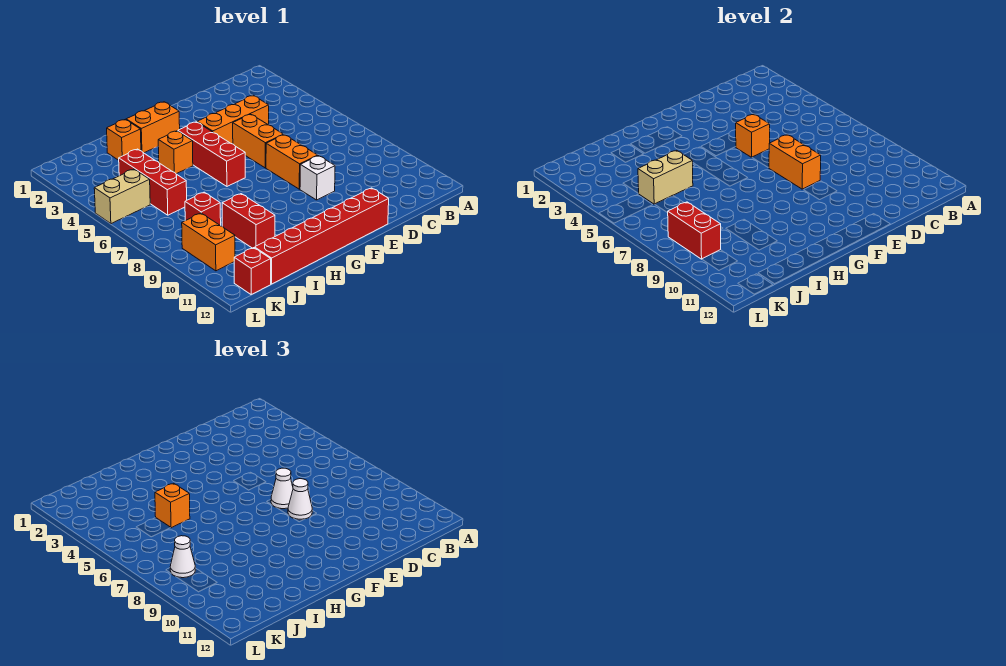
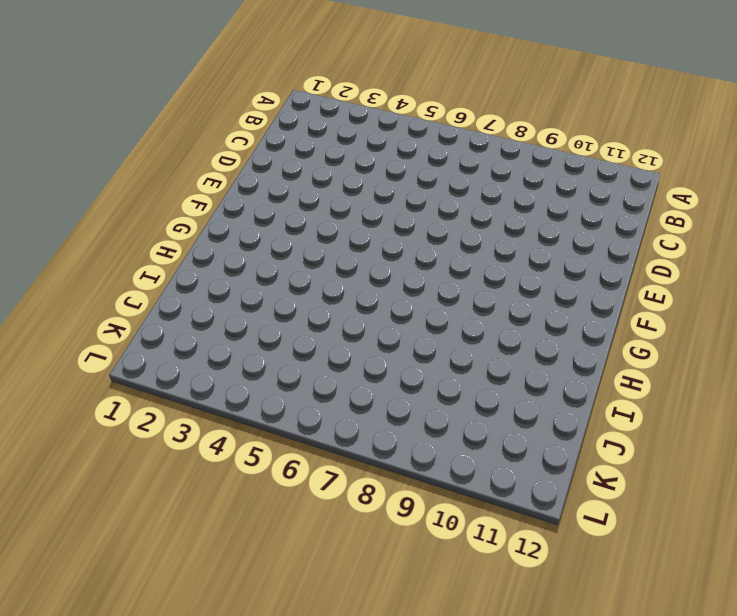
none -> orange brick D4:F4 level 1
none -> orange brick E5:E6 level 1
none -> orange brick E7:E8 level 1

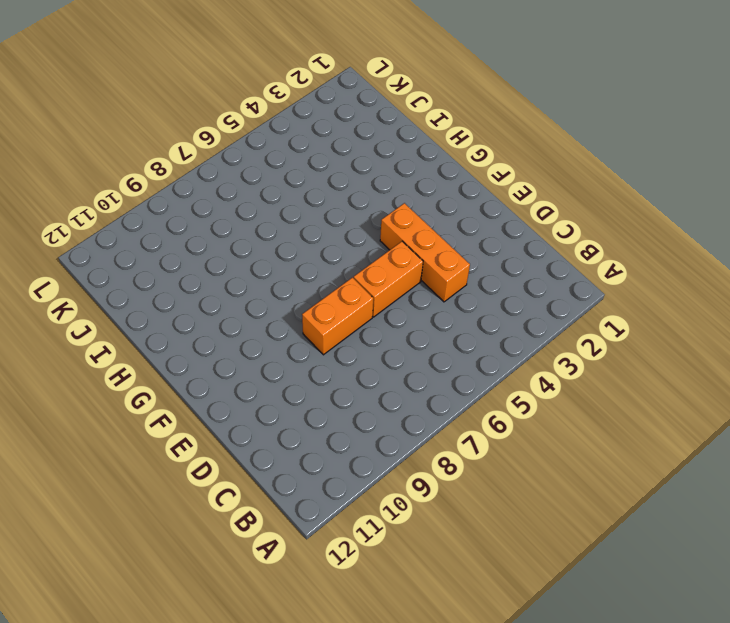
none -> white brick E9 level 1
none -> red brick E12:J12 level 1
none -> orange brick G2:H2 level 1

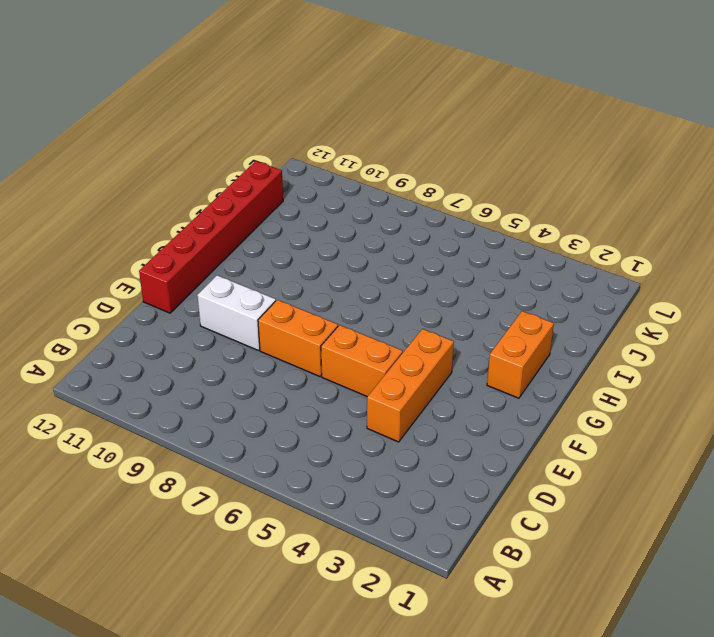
white brick E9:E10 level 1 -> white brick E9 level 1
none -> red brick G4:G6 level 1
none -> orange brick H4 level 1
none -> orange brick I2 level 1

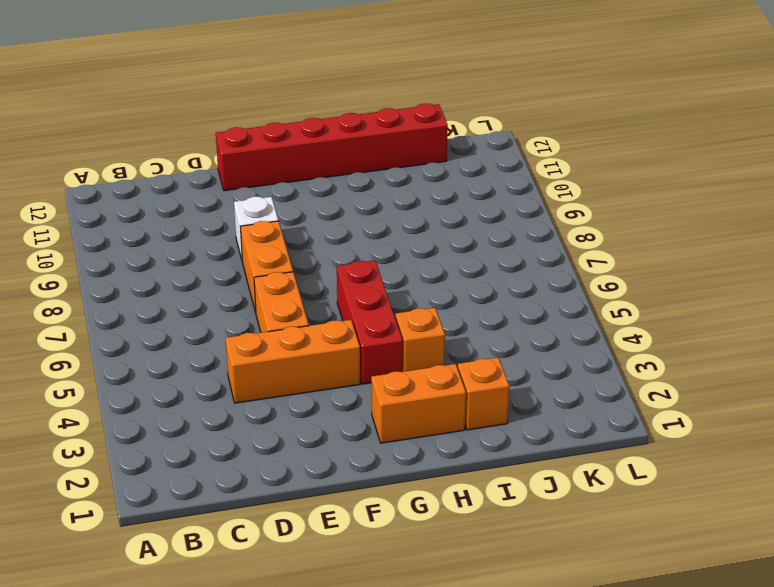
none -> red brick I9:I10 level 1
none -> red brick J4:J6 level 1
none -> red brick J8 level 1

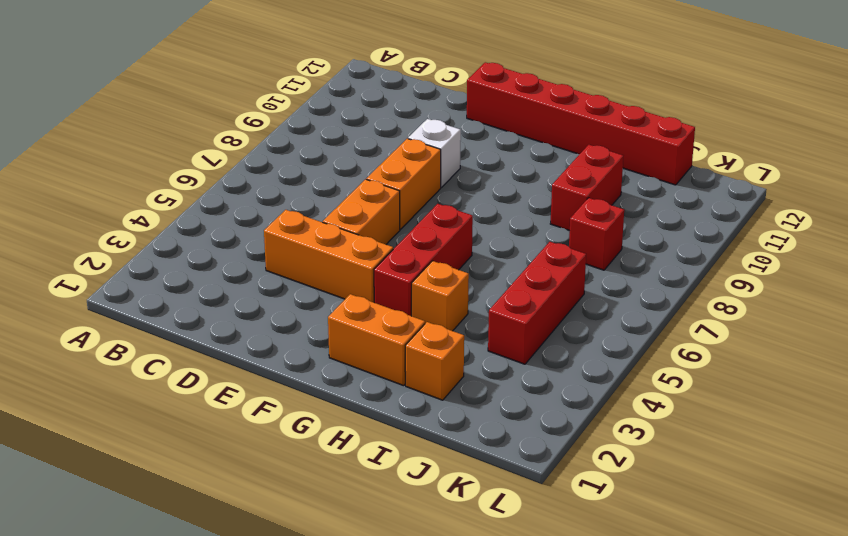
none -> tan brick K5:L5 level 1
none -> orange brick K9:K10 level 1
none -> red brick K12 level 1

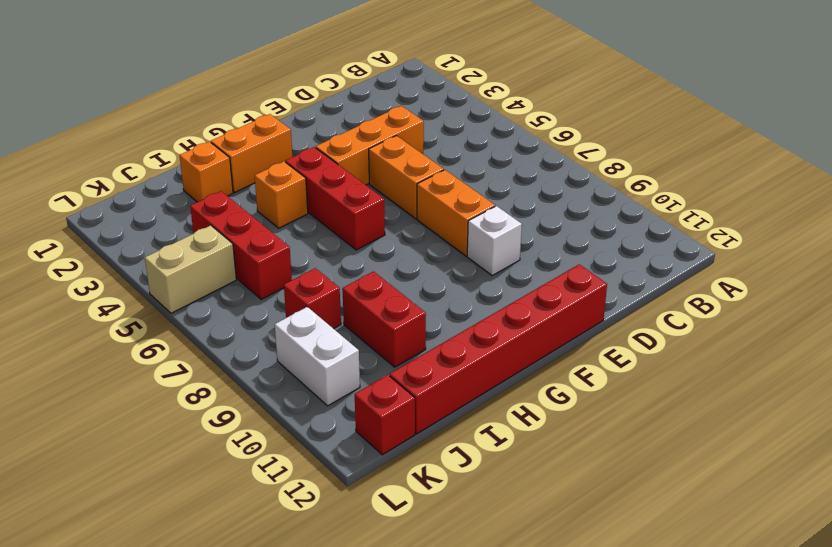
white brick K9:K10 level 1 -> orange brick K9:K10 level 1
none -> orange brick E5 level 2
none -> orange brick E7:E8 level 2
none -> tan brick I5:J5 level 2

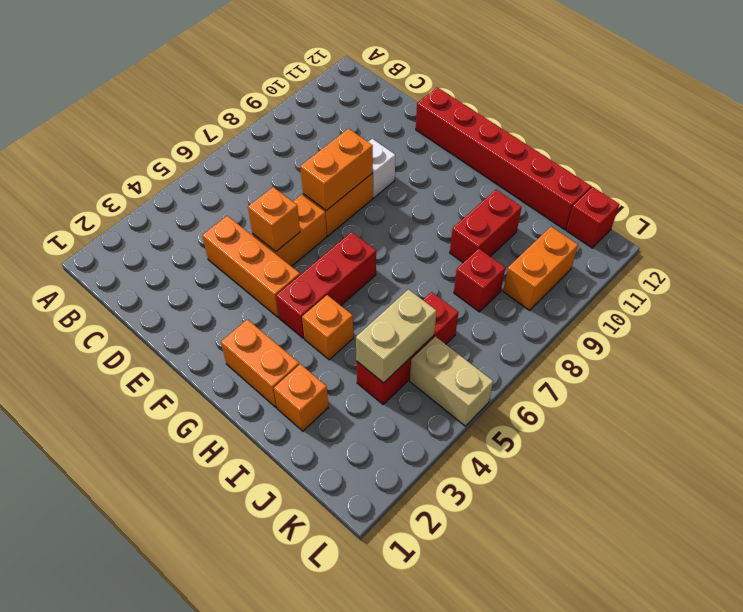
tan brick J4:J5 level 2 -> tan brick I5:J5 level 2
none -> red brick K8:K9 level 2
none -> white cone E7 level 3
none -> white cone E8 level 3

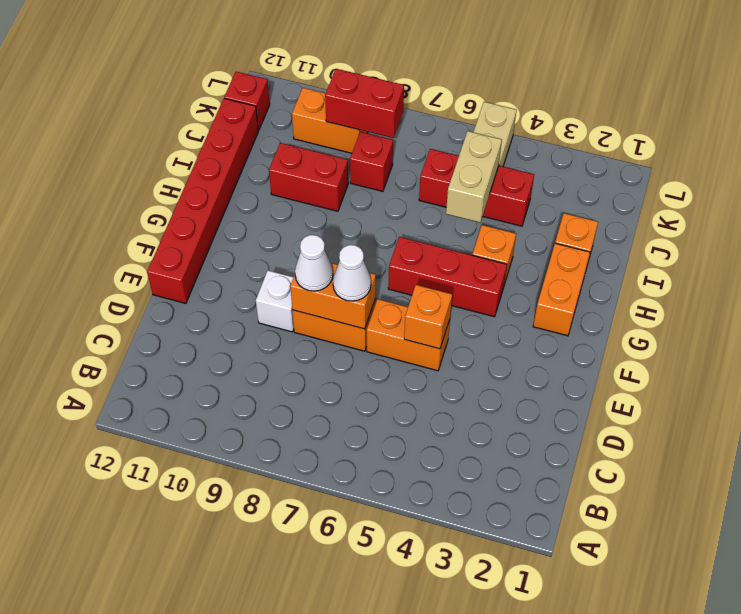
none -> orange brick D4:F4 level 1
none -> orange brick I5 level 3
none -> white cone K8 level 3

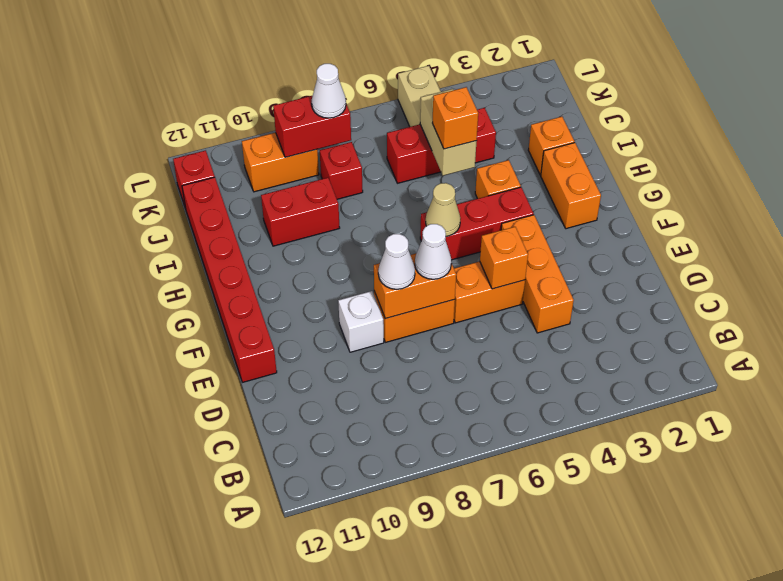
tan cone G6 level 2 -> none

